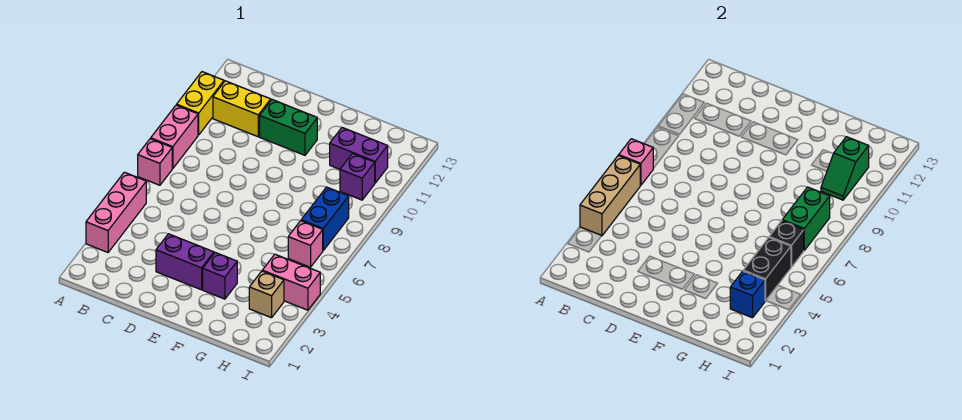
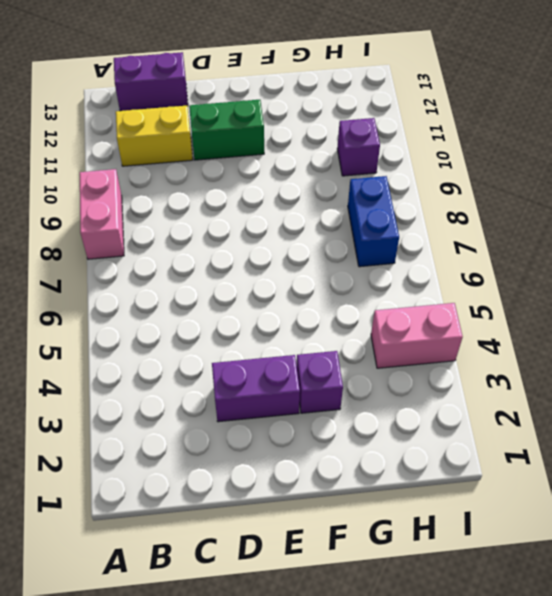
purple brick B13:C13 level 1 -> purple brick G11:H11 level 1
none -> pink brick A3:A5 level 1
none -> pink brick A7 level 1
none -> yellow brick A10:A11 level 1

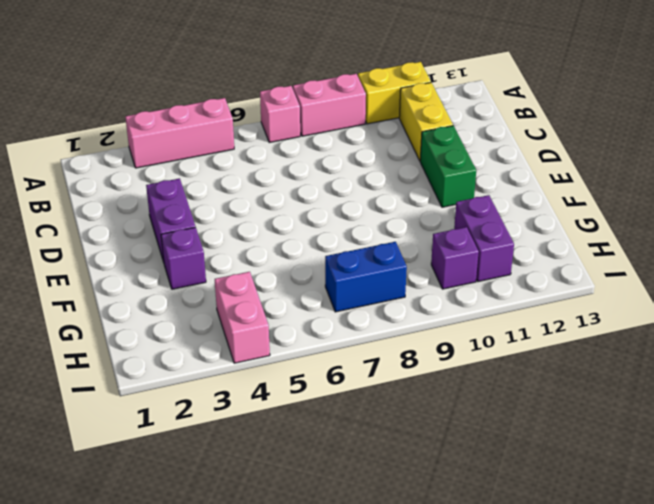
none -> tan brick H3 level 1
none -> pink brick H6 level 1
none -> tan brick A4:A6 level 2

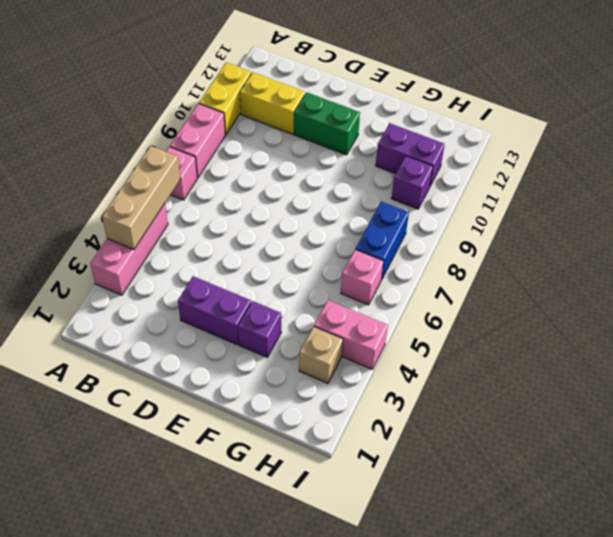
none -> pink brick A7 level 2
none -> blue brick H3 level 2
none -> black brick H4:H5 level 2

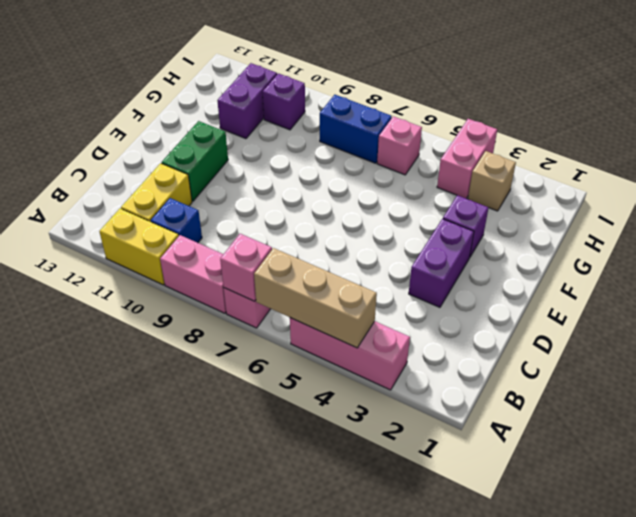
blue brick B10 level 1 -> blue brick H3 level 2
none -> black brick H4:H5 level 2
none -> black brick H6 level 2
none -> green brick H7:H8 level 2

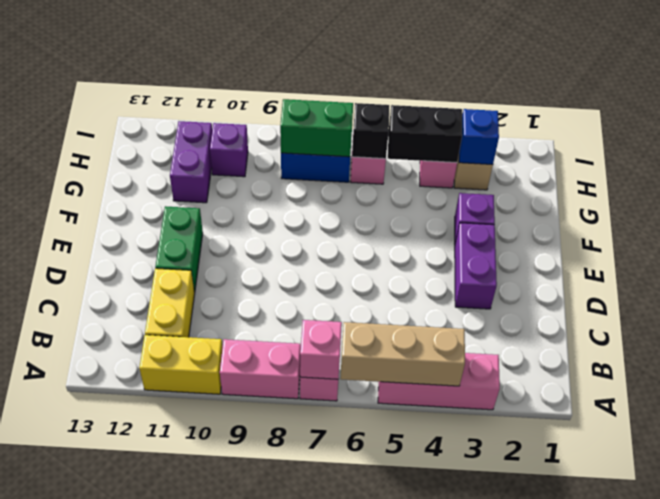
none -> green slope H10:H11 level 2 top 11

